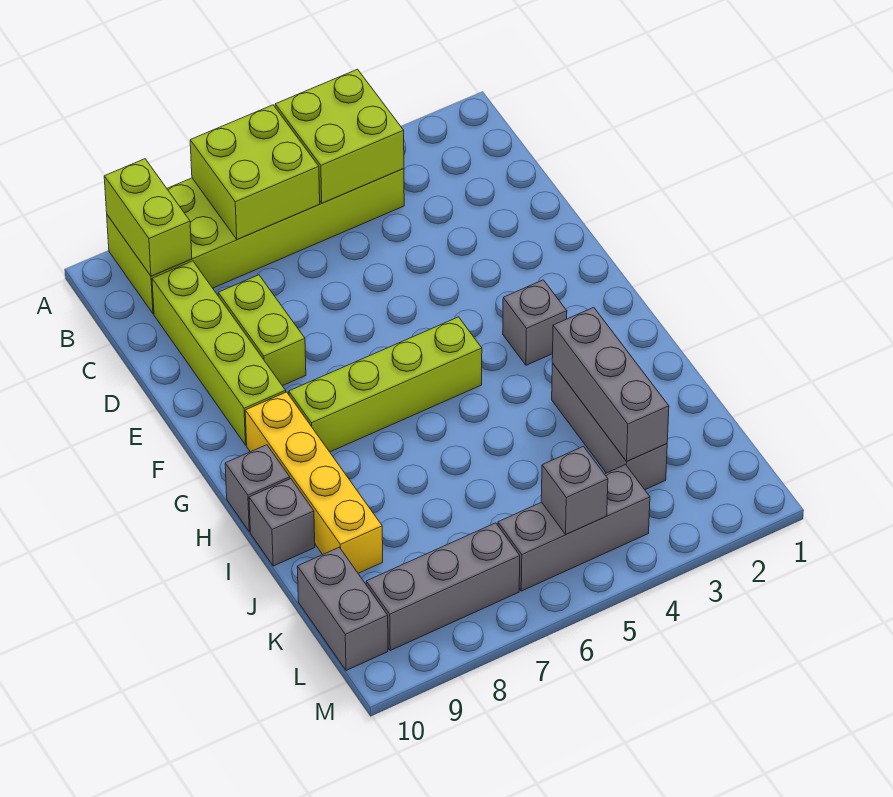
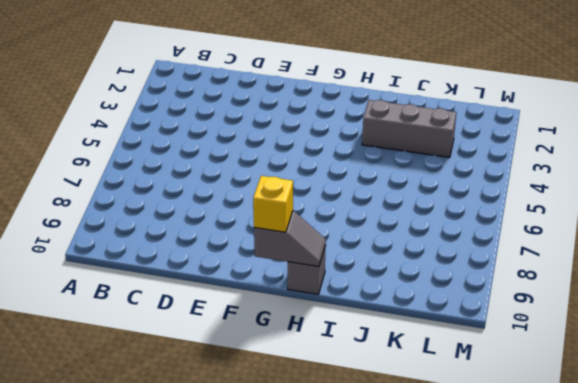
grey slope G10:H10 level 2 top G -> none
yellow brick G10 level 3 -> none
none -> lime brick A4:B9 level 1
none -> lime brick C9:F9 level 1
none -> lime brick D8:E8 level 1

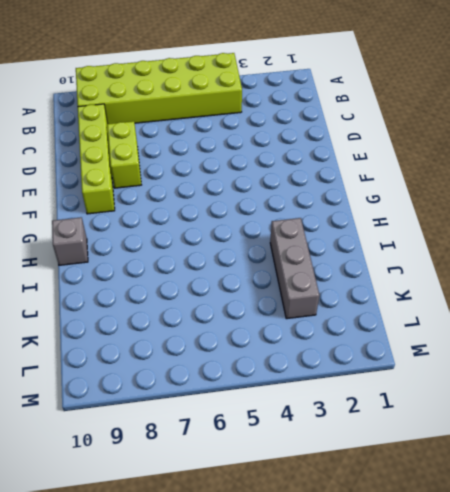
none -> grey brick G3 level 1
none -> lime brick G5:G8 level 1
none -> yellow brick G9:J9 level 1

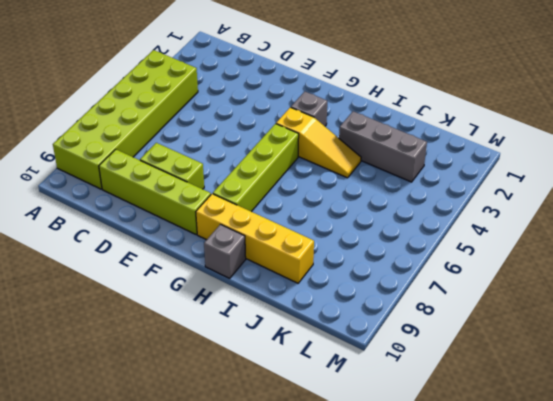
yellow slope G4:I4 level 1 top G -> none
none -> grey brick I10 level 1
none -> grey brick K10:L10 level 1
none -> grey brick L4:L6 level 1

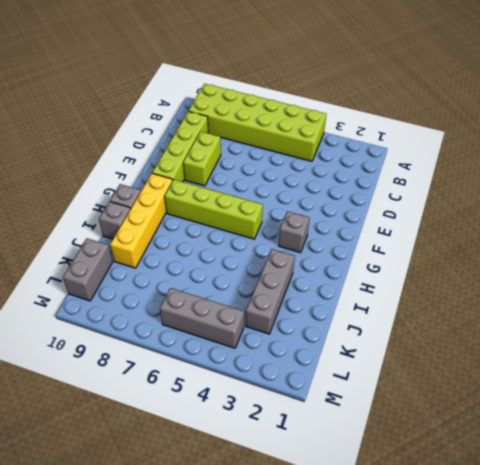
none -> grey brick L7:L9 level 1
none -> lime brick A4:B5 level 2
none -> lime brick A6:B7 level 2

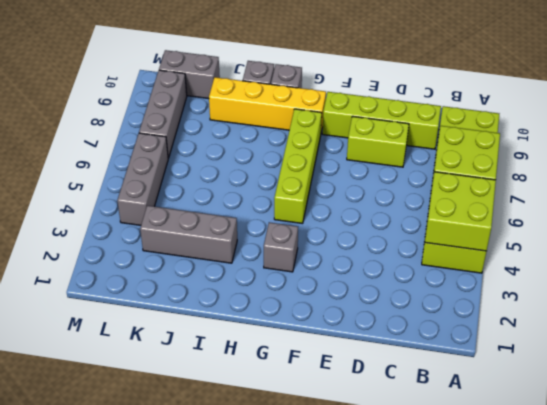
none -> lime brick A9:B9 level 2
none -> grey brick I3:K3 level 2
none -> grey brick L5 level 2

